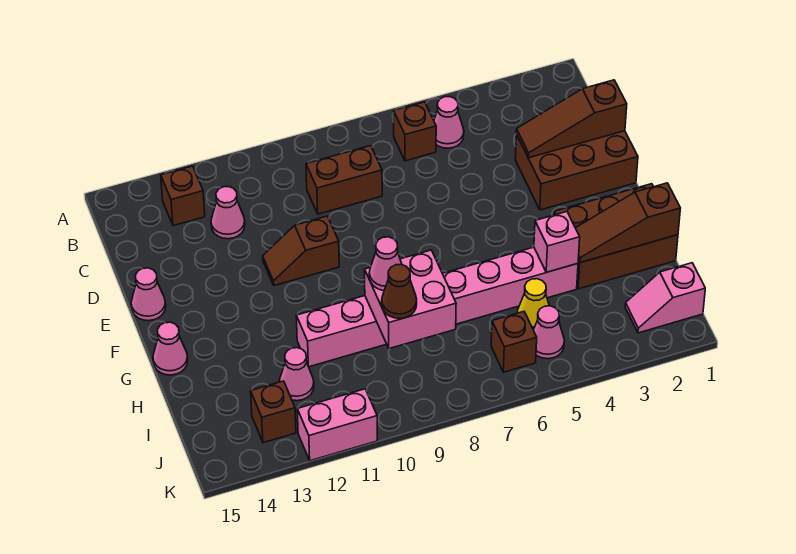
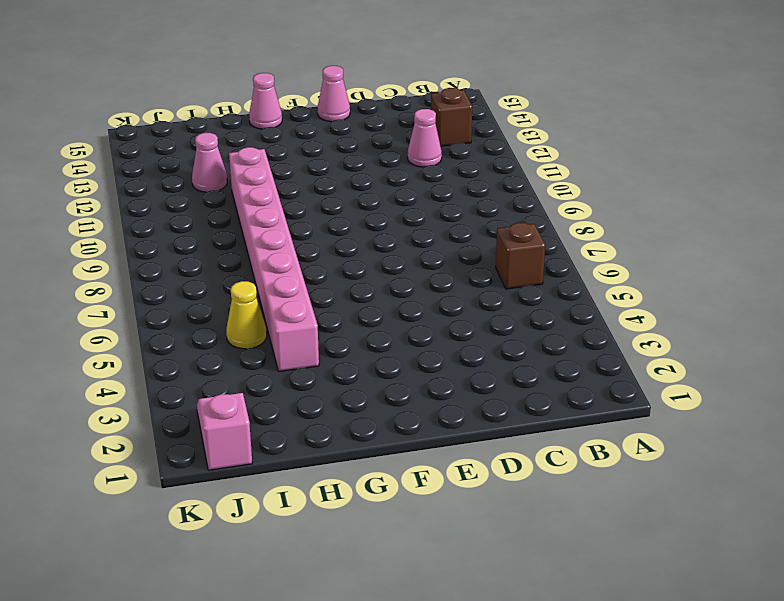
none -> pink cone B5 level 1
none -> brown brick C8:C9 level 1
none -> brown brick D1:E3 level 1

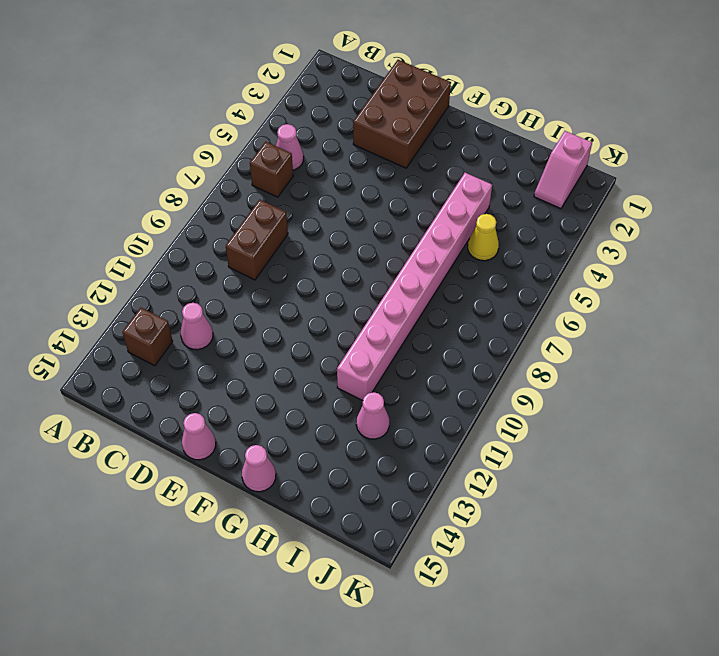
none -> brown slope E10:E11 level 1 top 10
none -> brown brick G1:H3 level 1
none -> pink cone J5 level 1

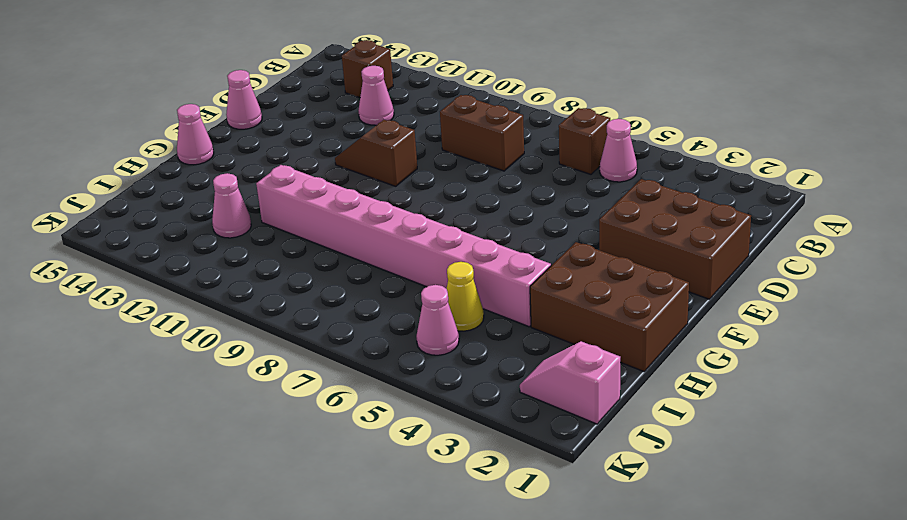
none -> brown brick J6 level 1
none -> brown brick J13 level 1
none -> pink brick K11:K12 level 1

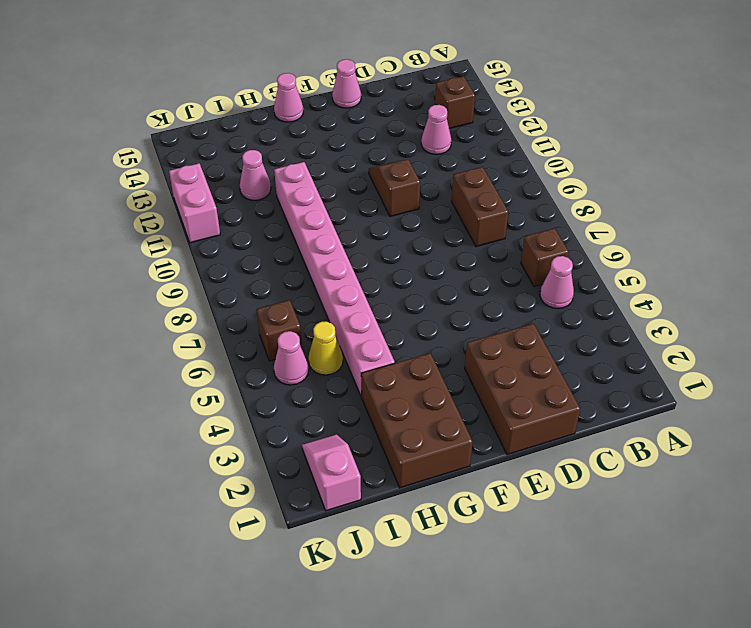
none -> brown brick J13 level 1
none -> brown slope D1:D3 level 2 top 1
none -> brown slope H1:H3 level 2 top 1

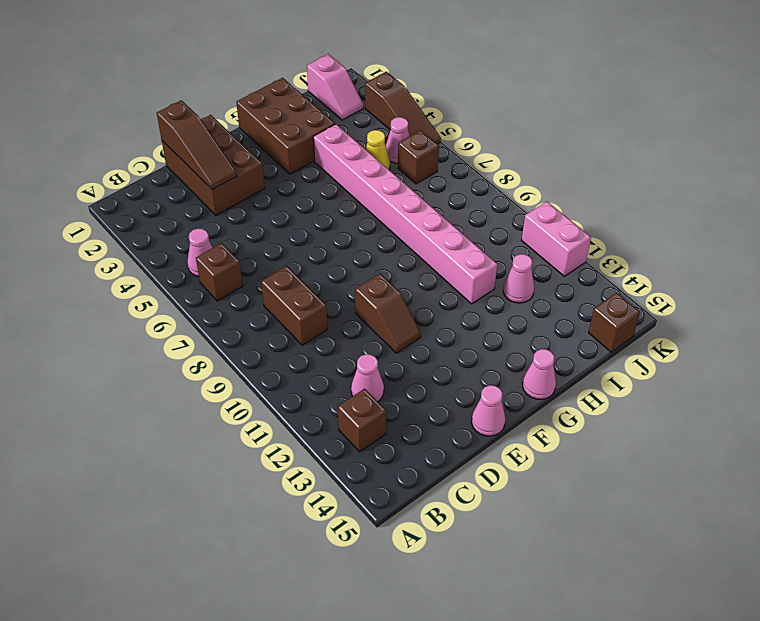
brown brick J15 level 1 -> brown brick J13 level 1
brown slope K3:K5 level 1 top 3 -> brown slope H1:H3 level 2 top 1
none -> pink brick H4 level 2
none -> pink brick H8:I9 level 2
none -> pink cone H9 level 3

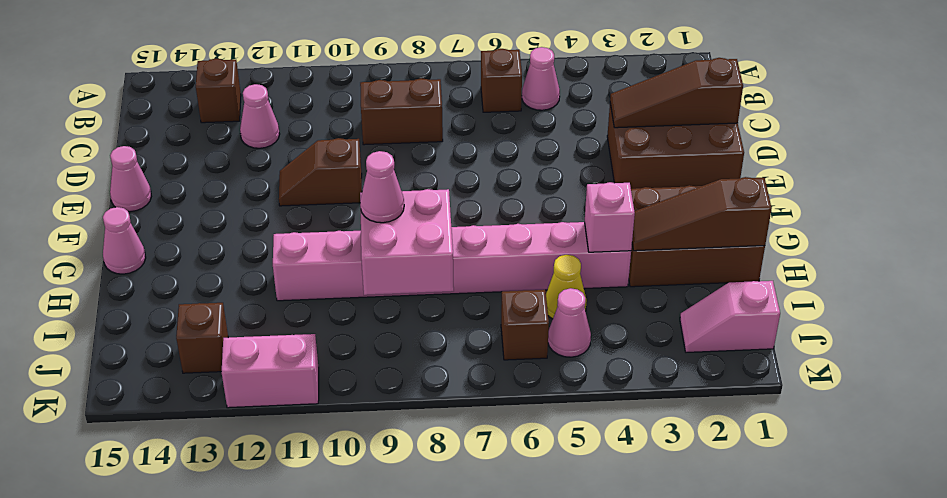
none -> pink cone I12 level 1
none -> brown cone I9 level 3

